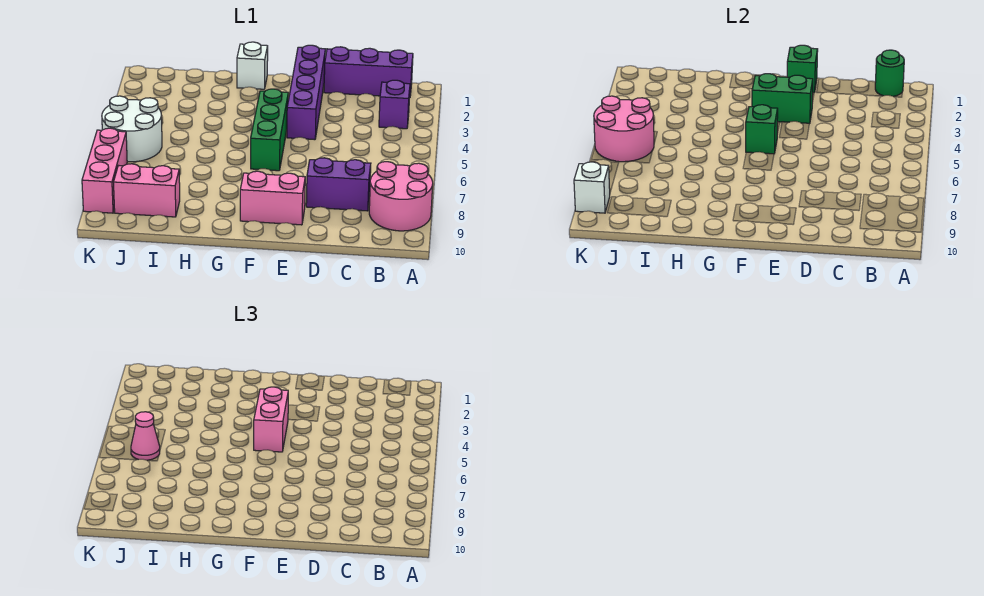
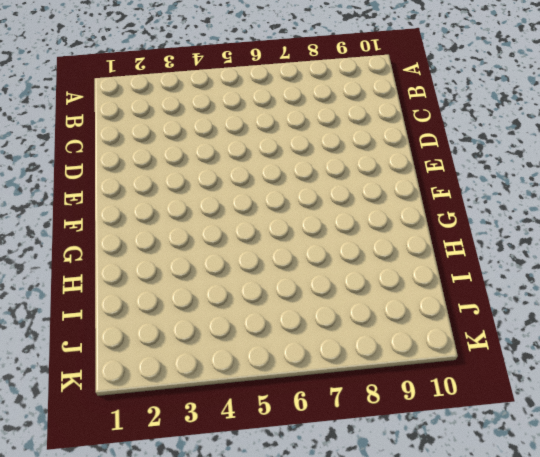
none -> pink round brick A8:B9 level 1
none -> purple brick B1:D1 level 1
none -> purple brick B3 level 1

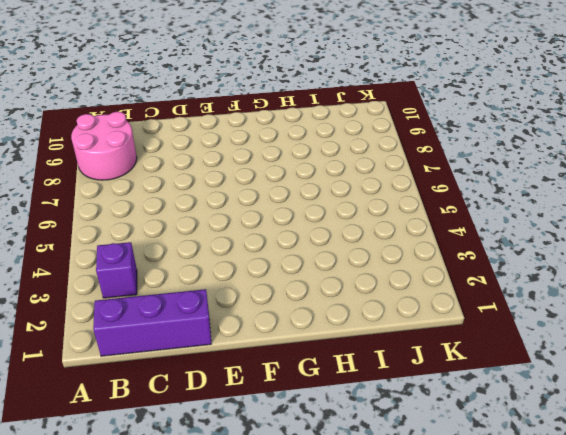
none -> purple brick C8:D8 level 1
none -> purple brick E1:E4 level 1
none -> pink brick E9:F9 level 1

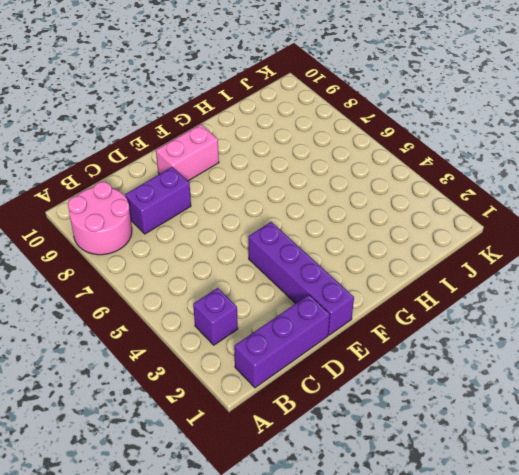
none -> green brick F4:F6 level 1
none -> white brick G1 level 1
none -> pink brick I9:J9 level 1

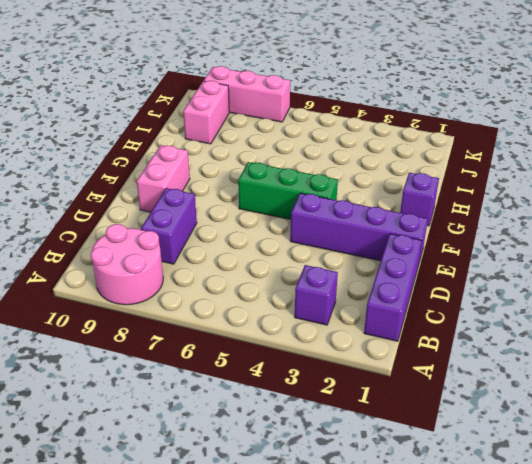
purple brick G1 level 1 -> white brick G1 level 1
none -> white round brick J5:K6 level 1
none -> green round brick B1 level 2
none -> green brick E1 level 2

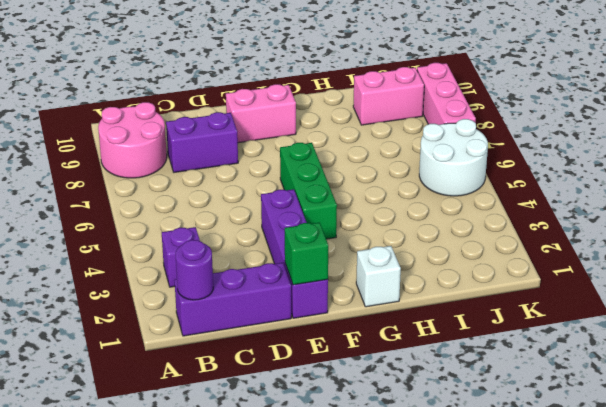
purple round brick B1 level 2 -> green round brick B1 level 2
none -> green brick E3:F3 level 2
none -> green brick F5 level 2
none -> pink round brick J5:K6 level 2

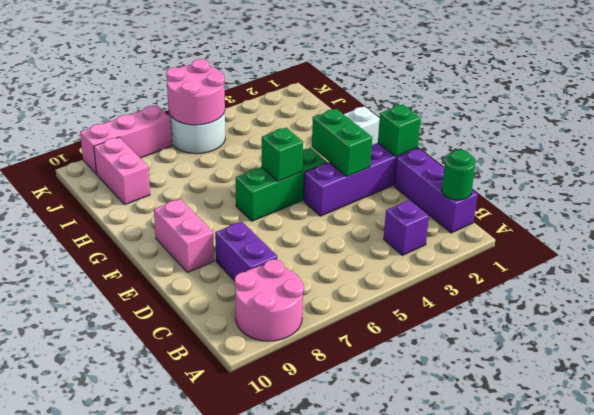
none -> white brick K9 level 2
none -> pink brick F4:F5 level 3
none -> pink cone J6 level 3

